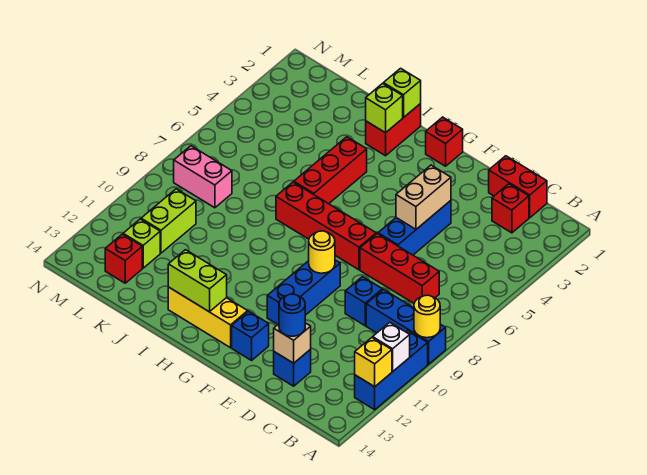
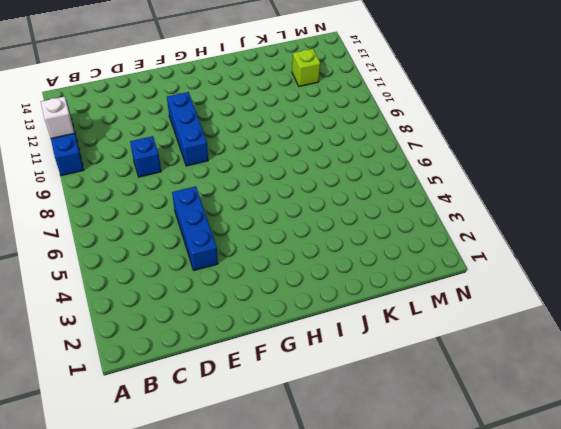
none -> blue brick A9:C9 level 1
none -> red brick C1:D1 level 1
none -> red brick C2 level 1

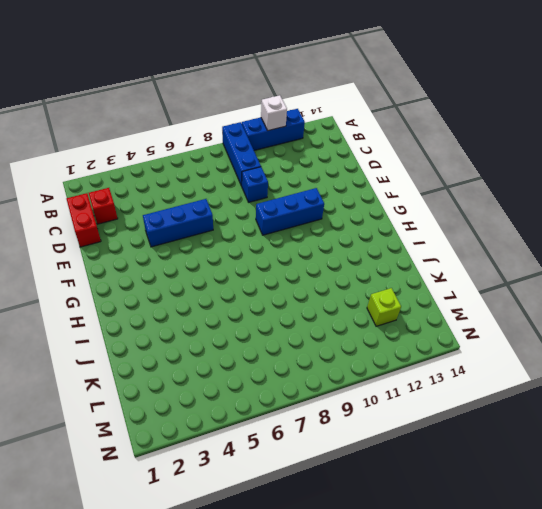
none -> red brick C7:E7 level 1
none -> blue brick D13 level 1
none -> red brick F7:I7 level 1

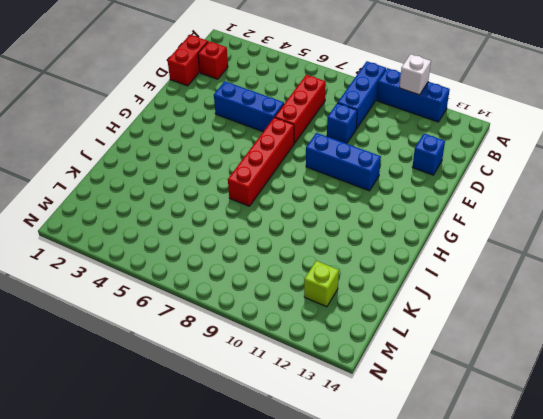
none -> blue brick F13 level 1
none -> red brick G1 level 1
none -> yellow brick G13:I13 level 1

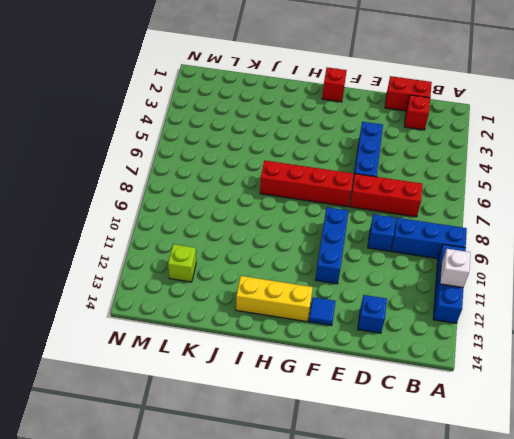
blue tile F13 level 1 -> blue brick F13 level 1
none -> red brick I1:I2 level 1
none -> red brick I4:I6 level 1
none -> pink brick L8:M8 level 1

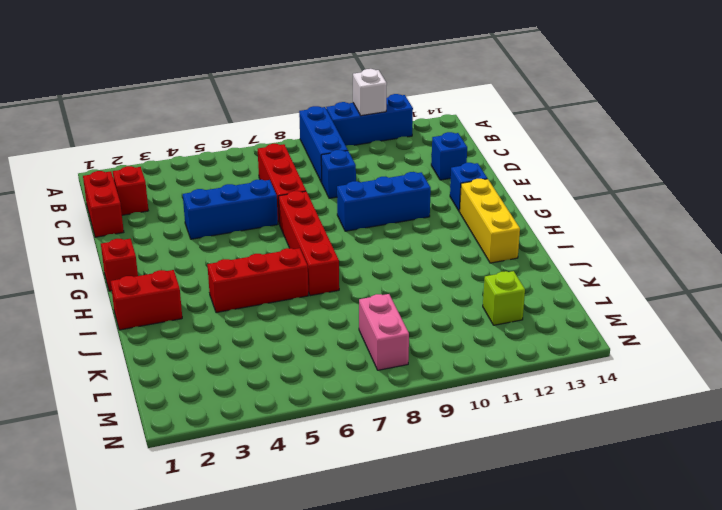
none -> lime brick L10:L11 level 1
none -> red brick L13 level 1
none -> yellow round brick A9 level 2

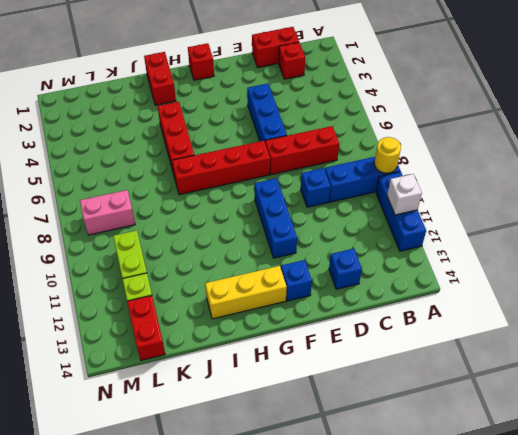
red brick L13:L14 level 1 -> red brick L13 level 1
none -> yellow brick A12 level 2
none -> tan brick D13 level 2
none -> tan brick E4:E5 level 2

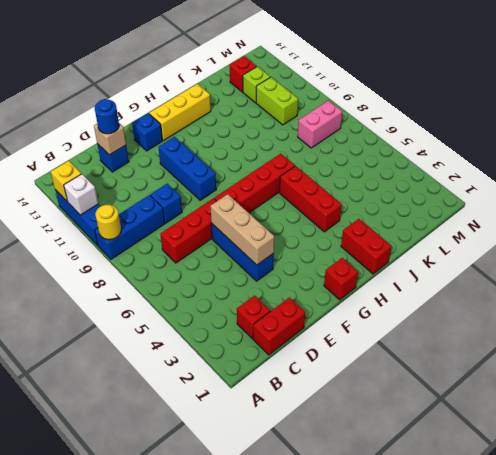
tan brick E4:E6 level 2 -> tan brick E4:E5 level 2
none -> yellow round brick F9 level 2
none -> lime brick H13:I13 level 2
none -> lime brick I1 level 2

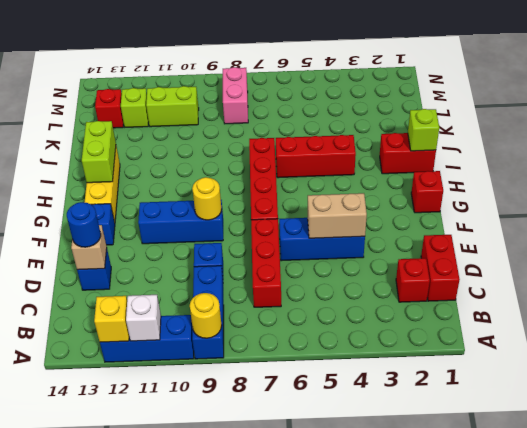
none -> lime brick I2 level 2

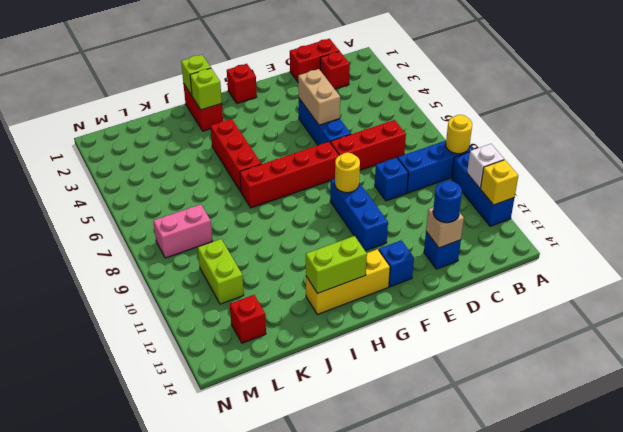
none -> lime brick L12 level 1

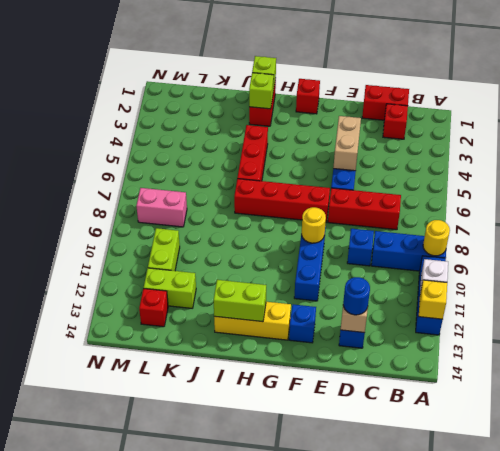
lime brick K12:L12 level 1 -> lime brick L12 level 1

